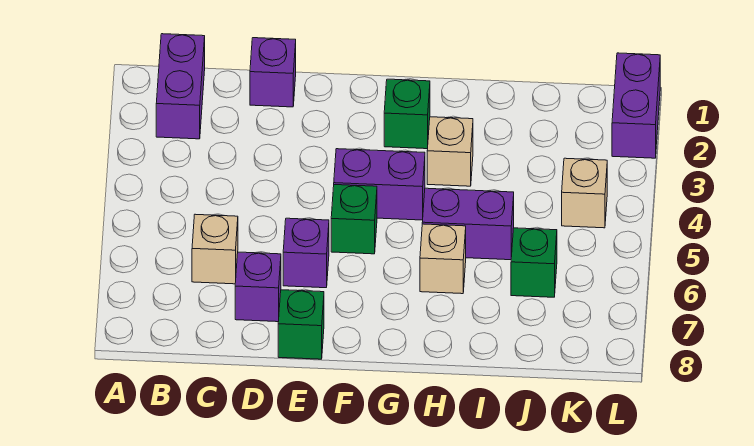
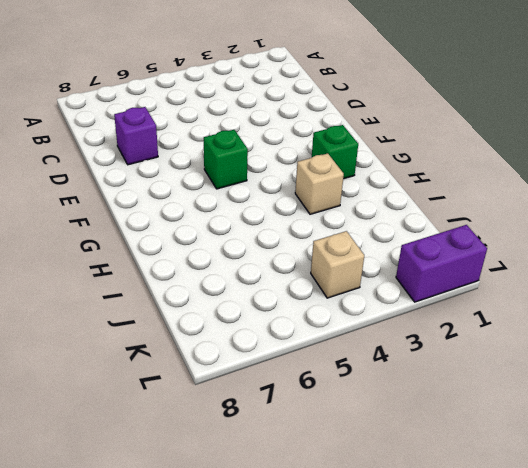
none -> purple brick B1:B2 level 1
none -> tan brick C6 level 1
none -> purple brick D1 level 1

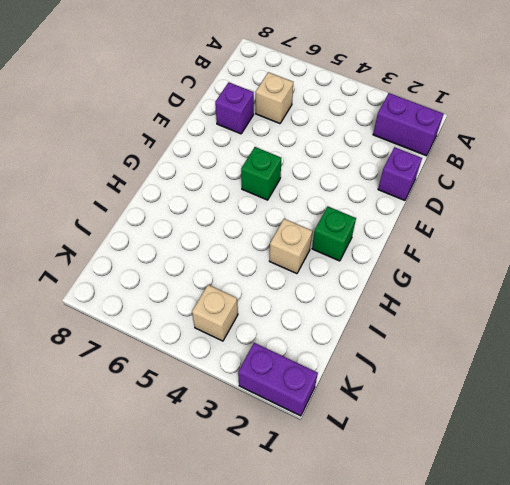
none -> purple brick E6 level 1
none -> green brick E8 level 1
none -> purple brick F4:G4 level 1

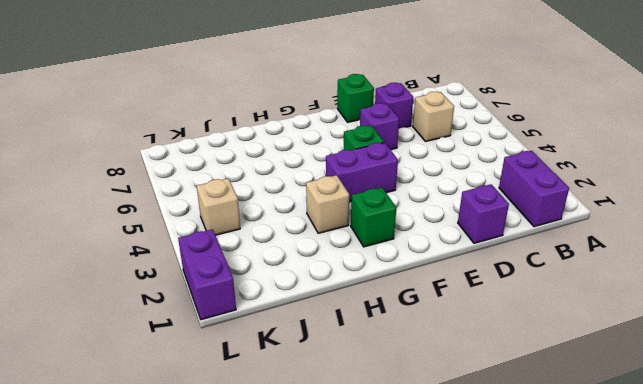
none -> purple brick H5:I5 level 1
none -> tan brick H6 level 1
none -> green brick J6 level 1

